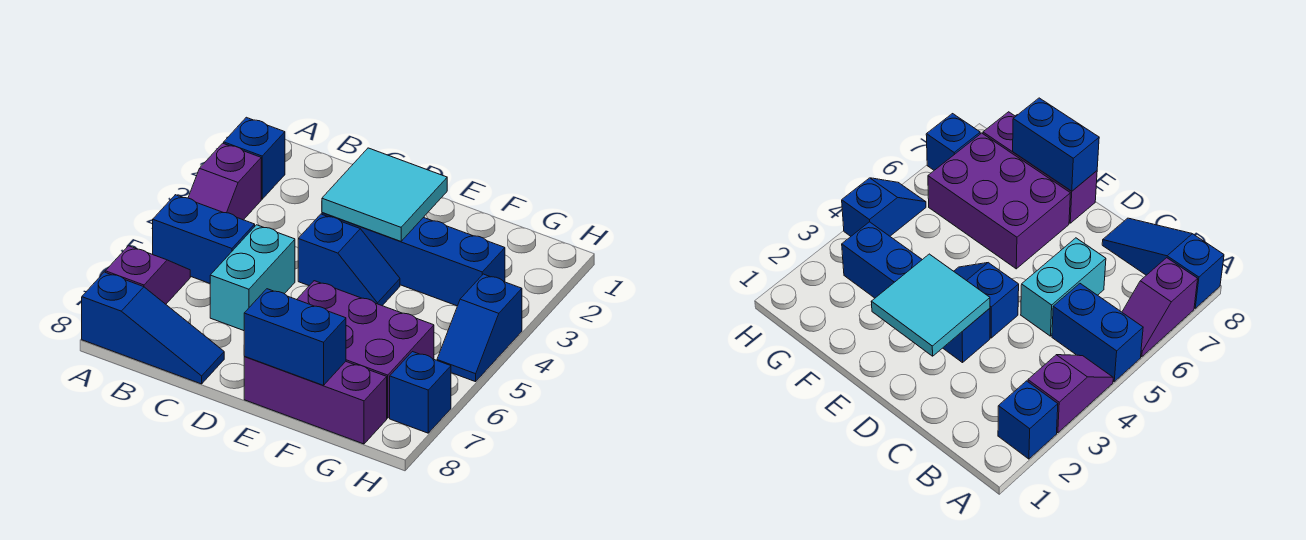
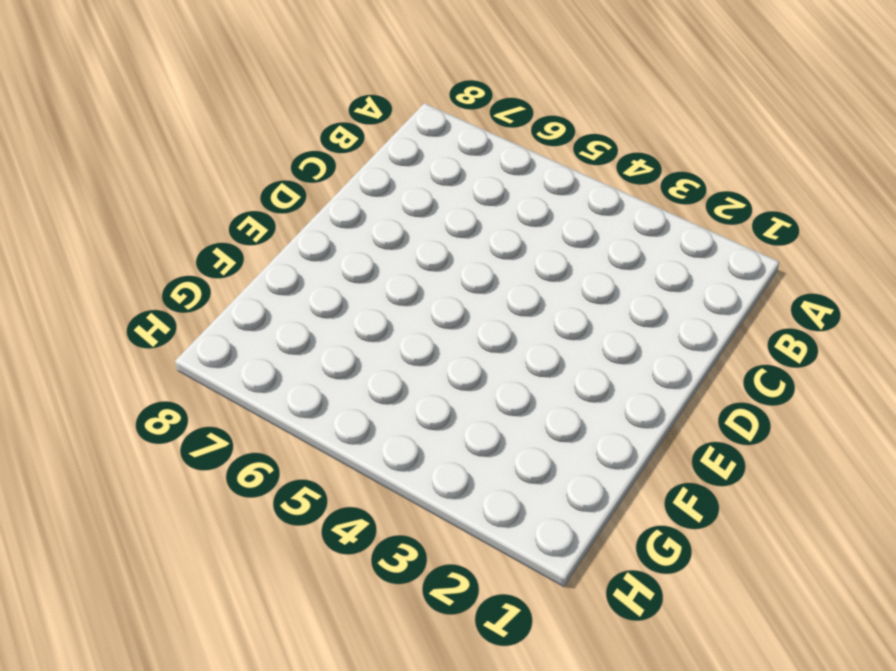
none -> blue brick A2 level 1
none -> purple slope A3:A4 level 1 top 3
none -> blue brick A5:B5 level 1

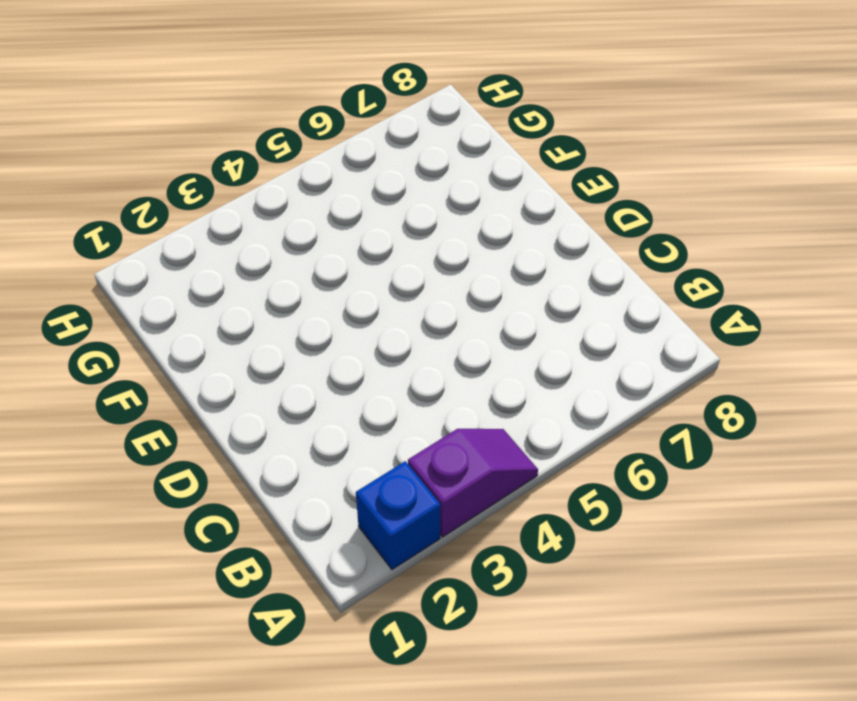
none -> blue brick A5:B5 level 1
none -> purple slope A6:A7 level 1 top 7
none -> blue slope A8:C8 level 1 top A

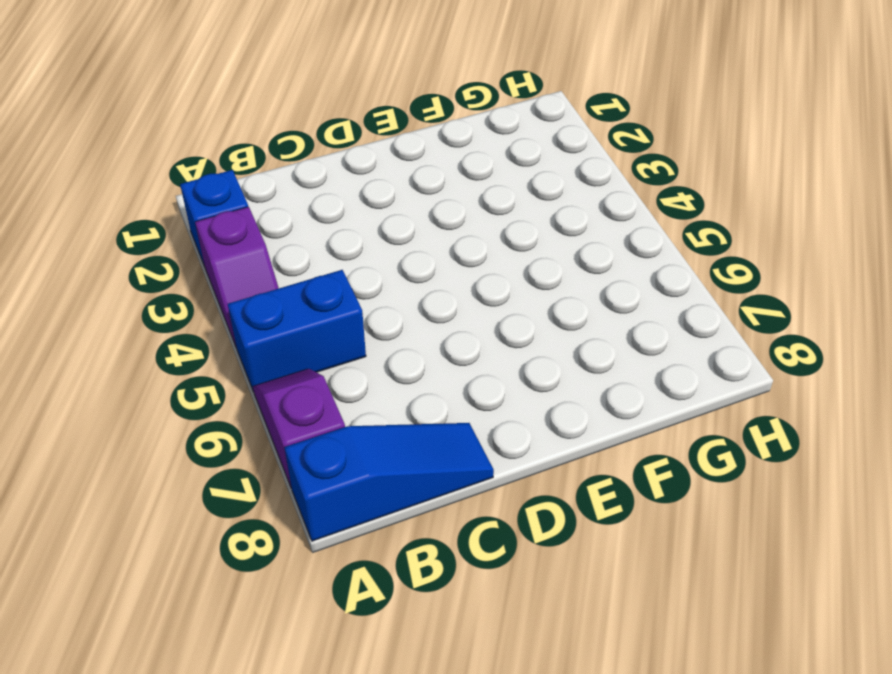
none -> cyan brick C5:C6 level 1
none -> blue brick D3:G3 level 1
none -> blue slope D4:E4 level 1 top D

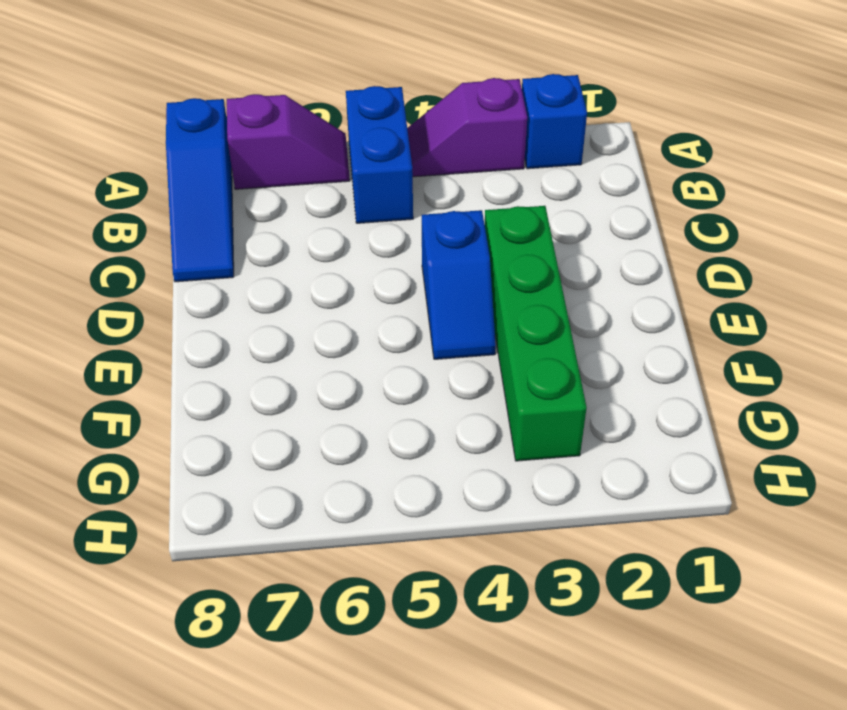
green brick D3:G3 level 1 -> blue brick D3:G3 level 1
none -> cyan brick C5:C6 level 1
none -> purple brick E6:G7 level 1
none -> purple brick E8:G8 level 1

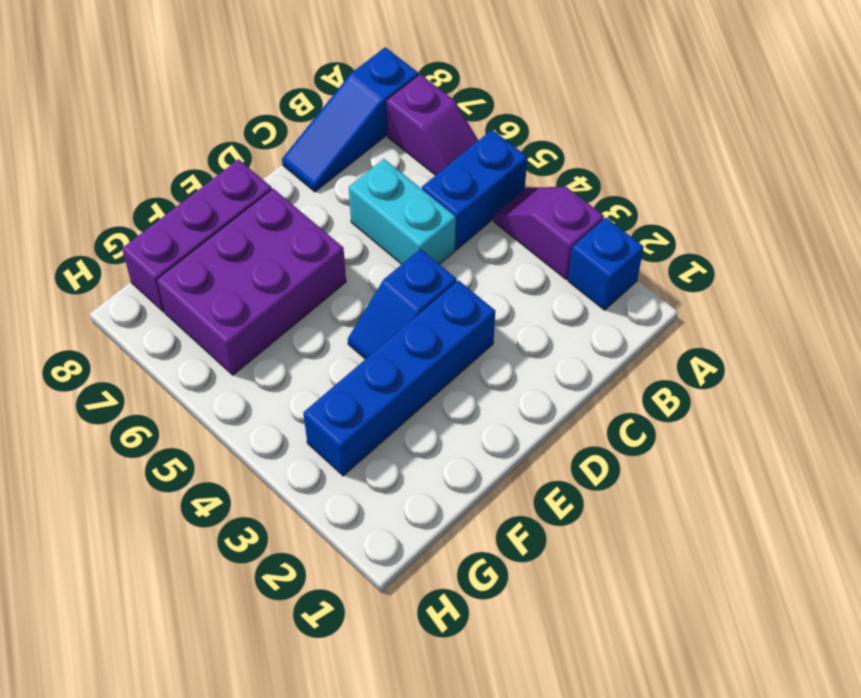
none -> blue slope H4:H5 level 1 top 4
none -> blue brick H7 level 1
none -> cyan tile D2:E3 level 2

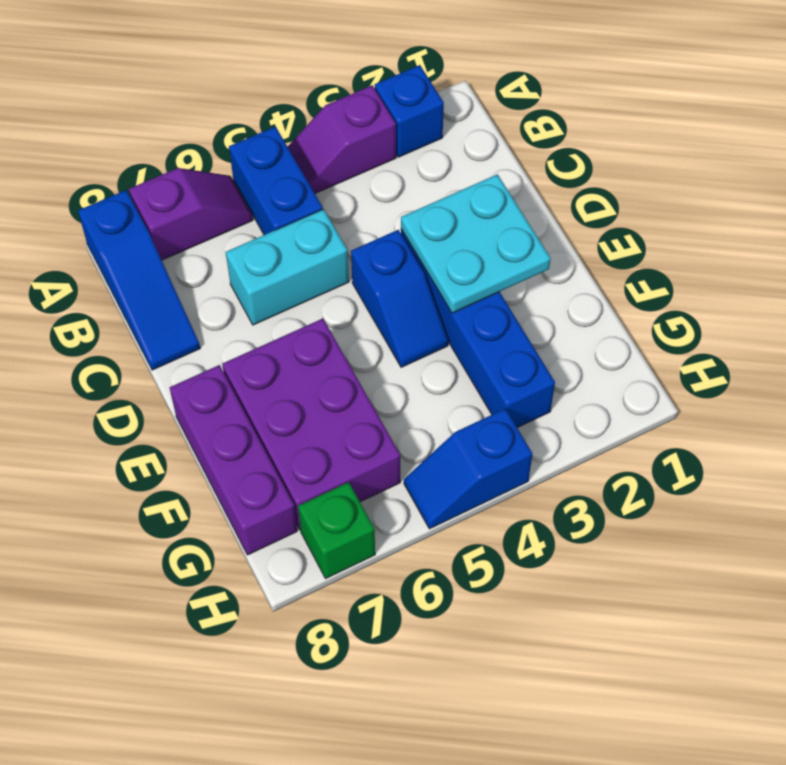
cyan plate D2:E3 level 2 -> cyan tile D2:E3 level 2
green brick H7 level 1 -> blue brick H7 level 1
none -> blue brick E8:F8 level 2

